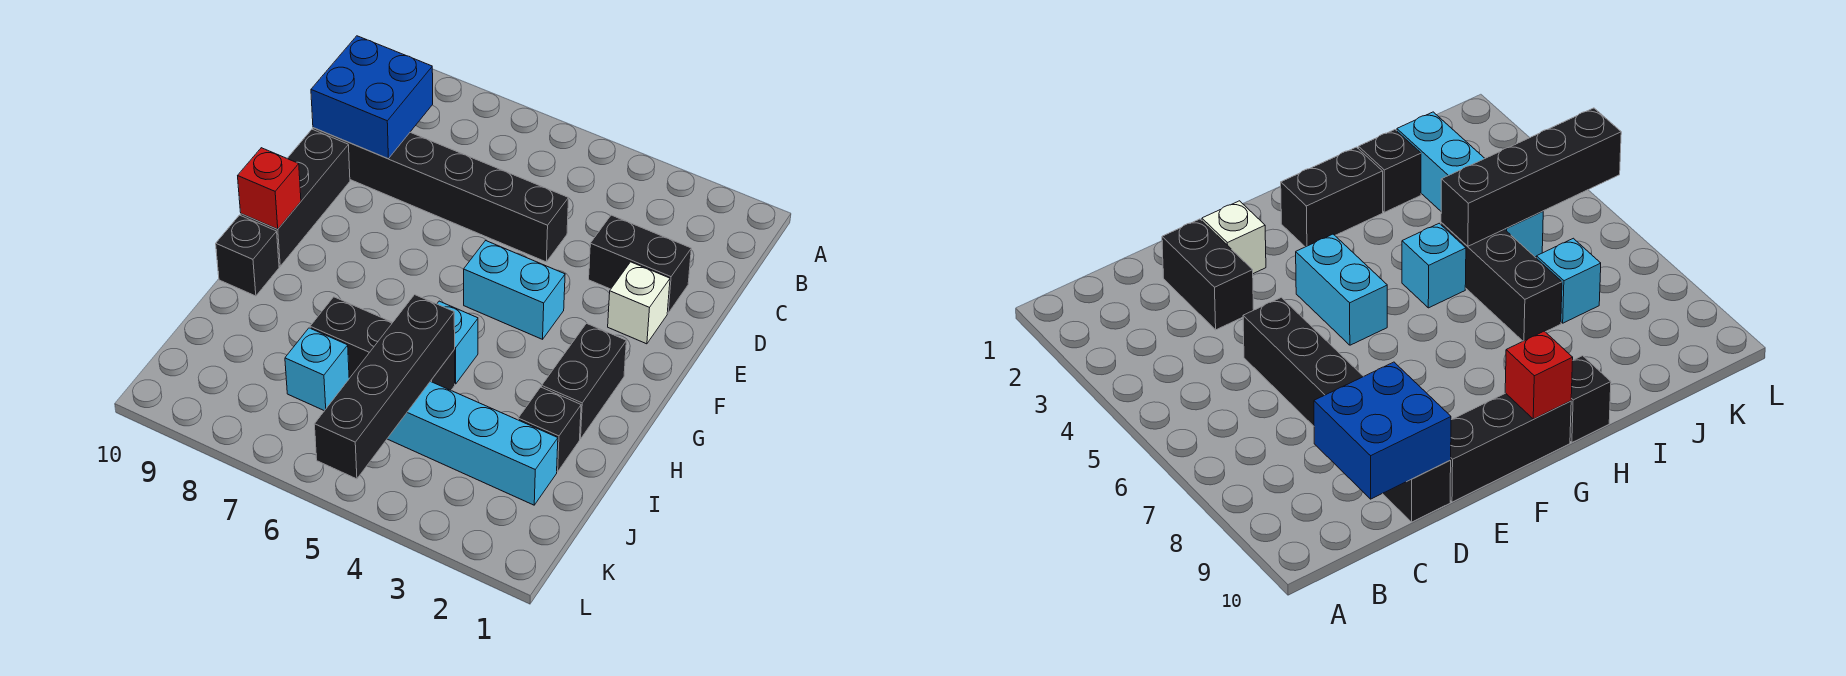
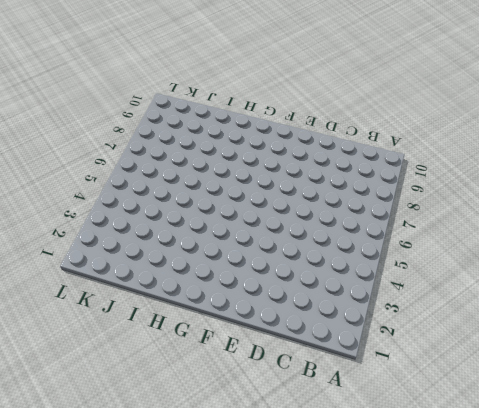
none -> black brick D2:D3 level 1
none -> black brick D5:D10 level 1
none -> white brick E2 level 1

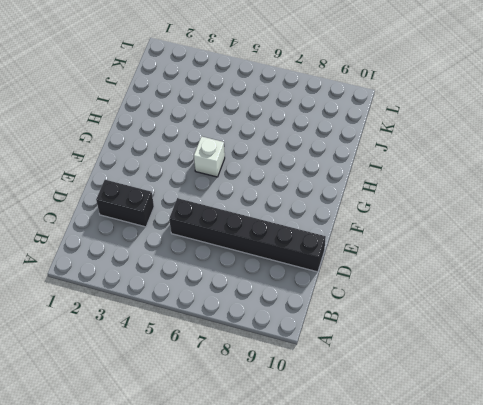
white brick G5 level 1 -> white brick E2 level 1
none -> black brick E10:G10 level 1
none -> cyan brick F4:F5 level 1
none -> black brick G2:H2 level 1

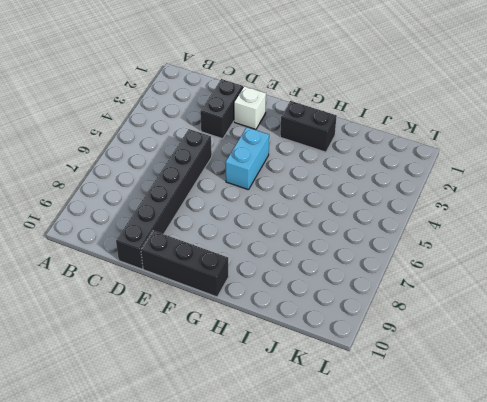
none -> cyan brick H5 level 1
none -> black brick H10 level 1
none -> black brick I2 level 1

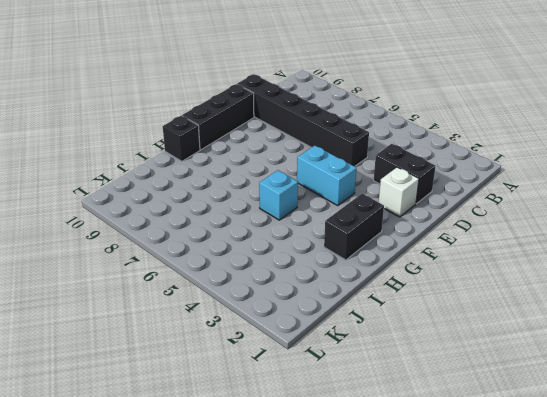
none -> black brick I2 level 1
none -> black brick I5:I7 level 1
none -> cyan brick J2:J5 level 1

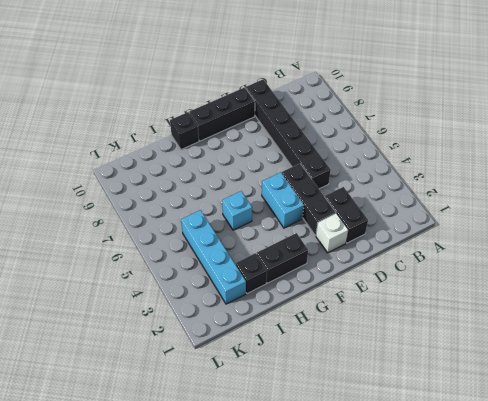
black brick E3:E5 level 1 -> black brick I5:I7 level 1
none -> cyan brick J7 level 1
none -> blue brick C9:D10 level 2
none -> red brick G10 level 2

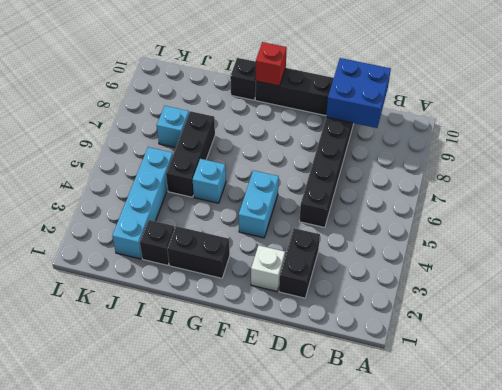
none -> black brick I5:L5 level 2

